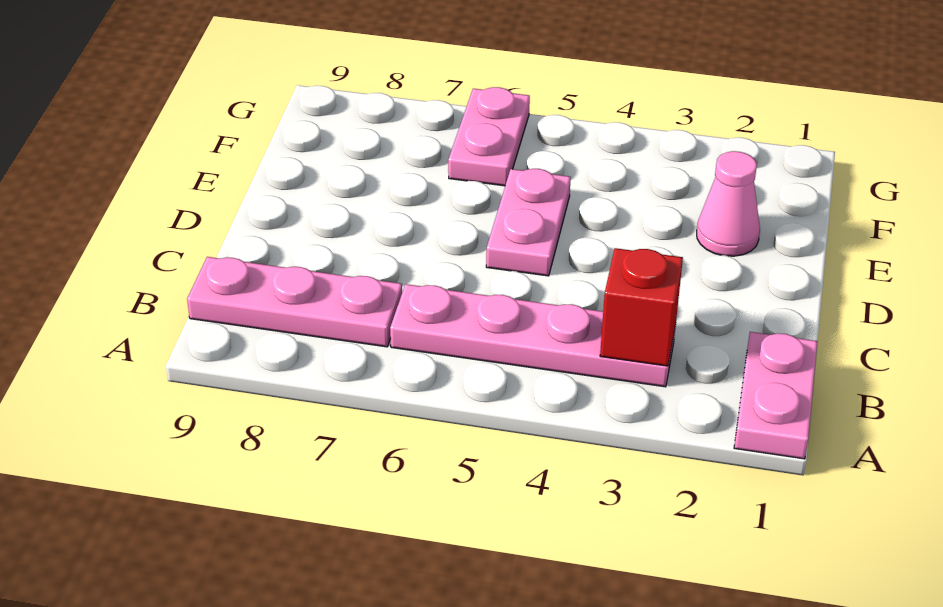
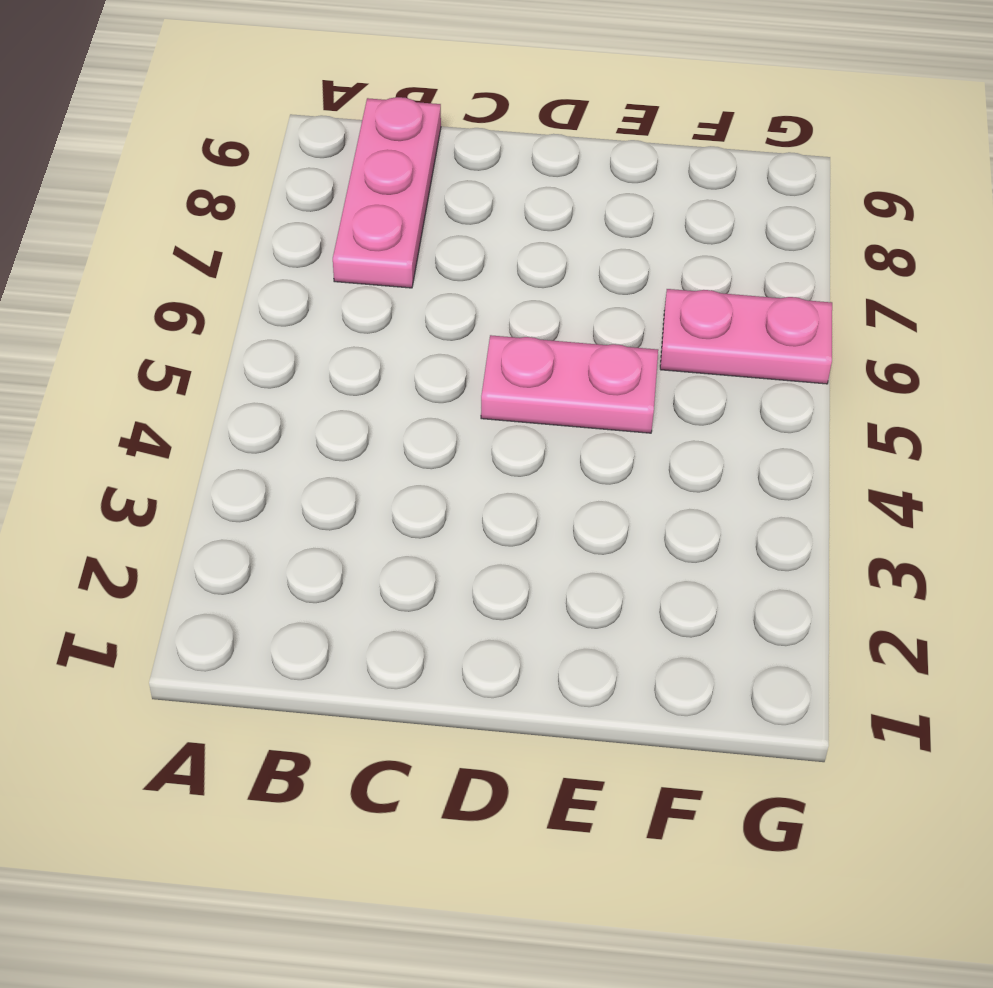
none -> pink plate A1:B1 level 1
none -> pink plate B3:B6 level 1

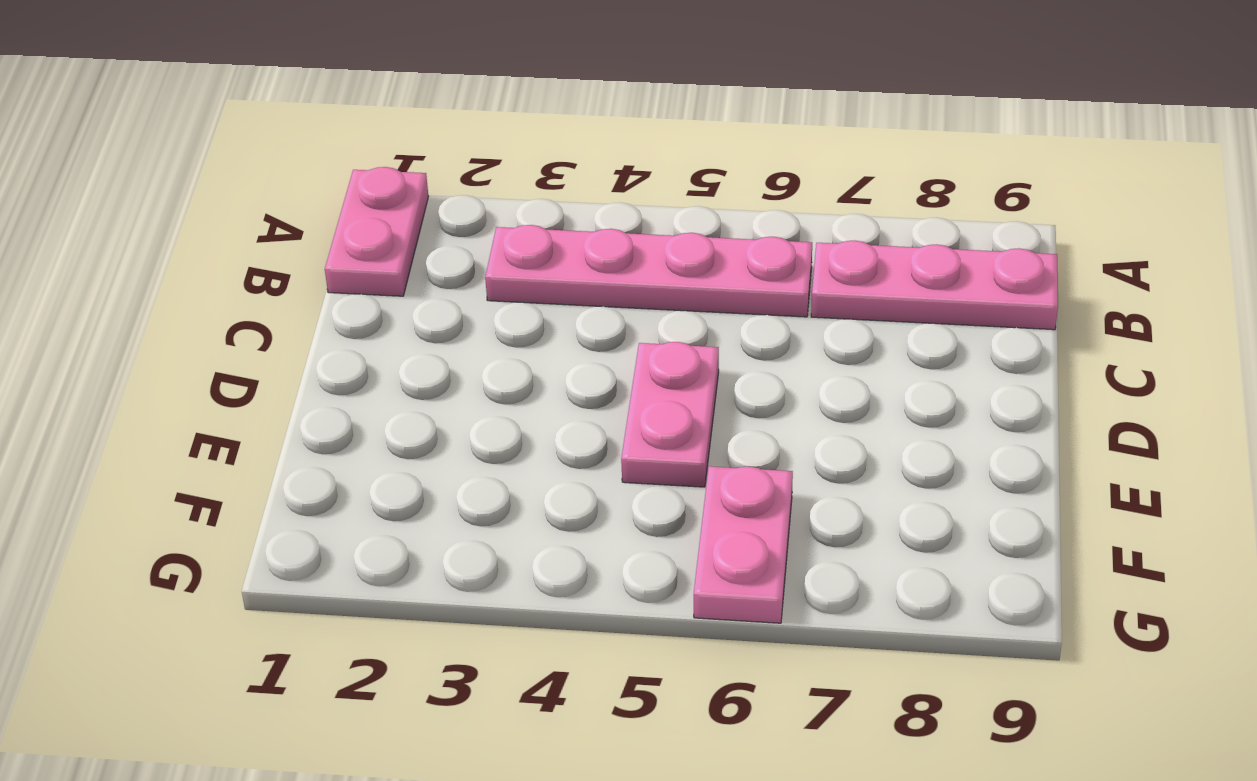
none -> pink cone E2 level 1
none -> red brick B3 level 2

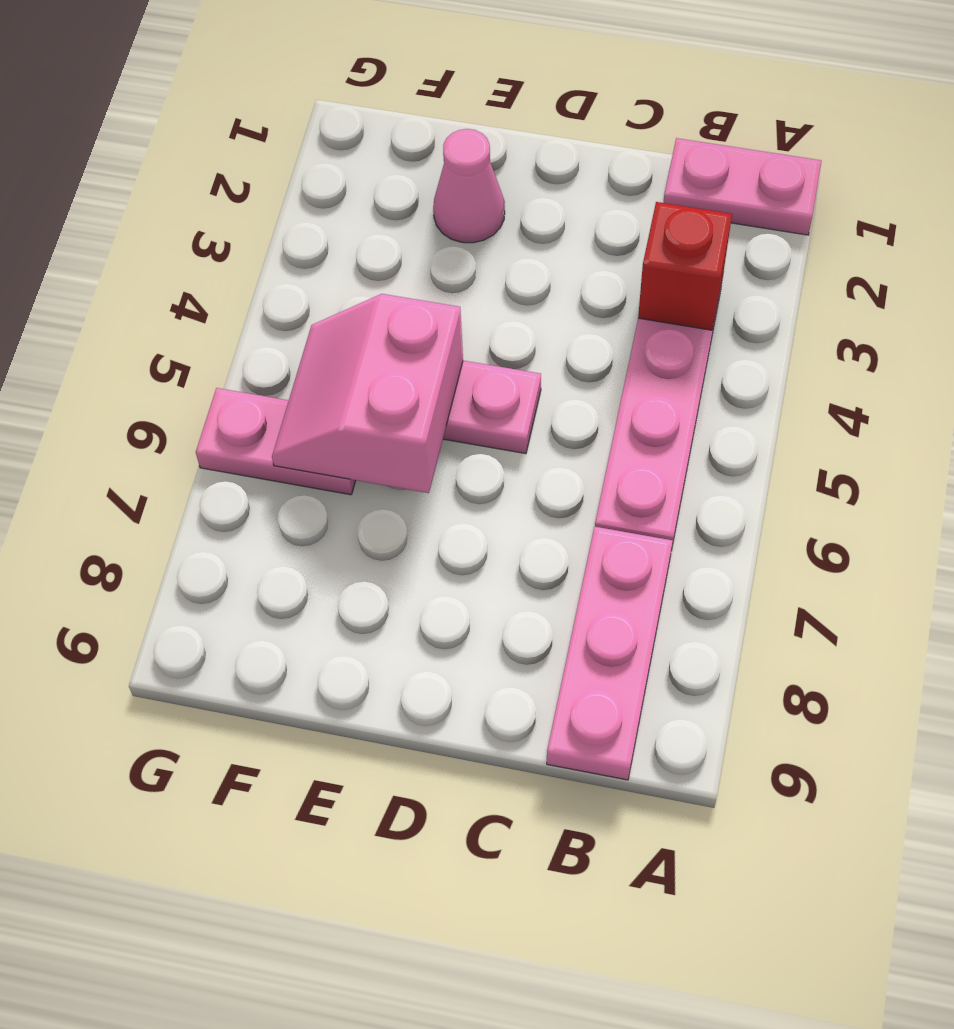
pink slope E5:F6 level 2 top E -> none

